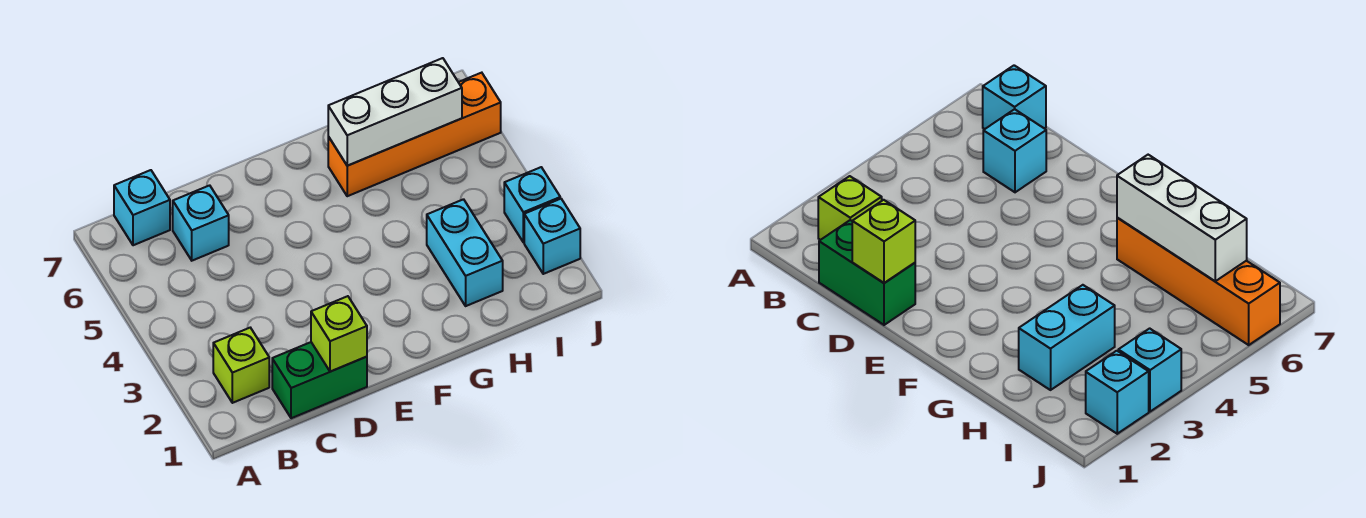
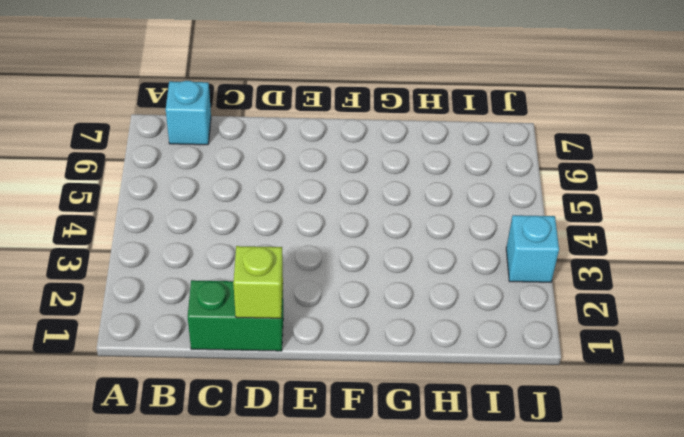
none -> lime brick B2 level 1
none -> cyan brick C6 level 1

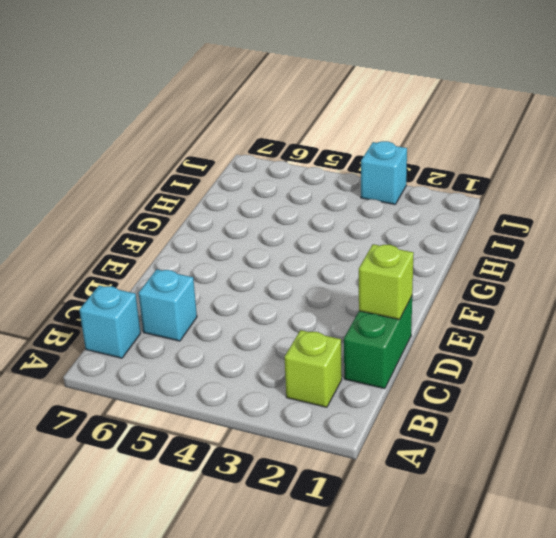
none -> orange brick G6:J6 level 1
none -> cyan brick H2:H3 level 1

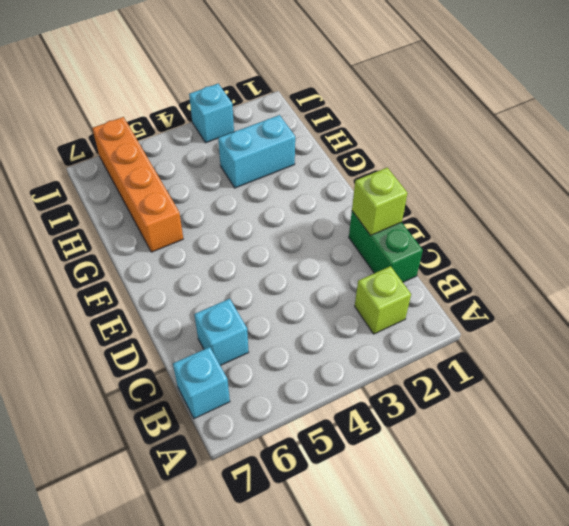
none -> cyan brick J2 level 1
none -> white brick G6:I6 level 2

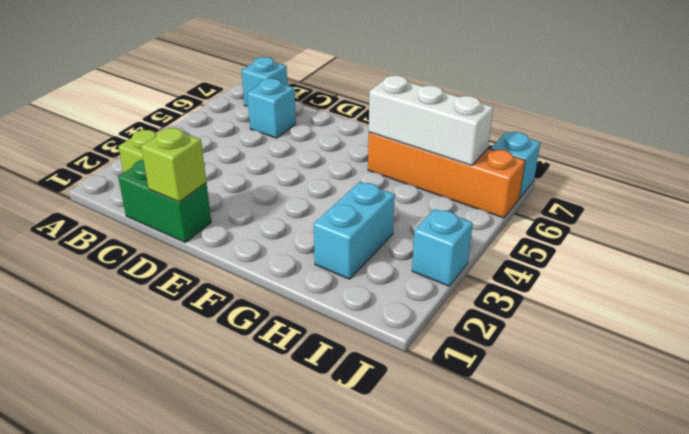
cyan brick J7 level 1 -> cyan brick J2 level 1

